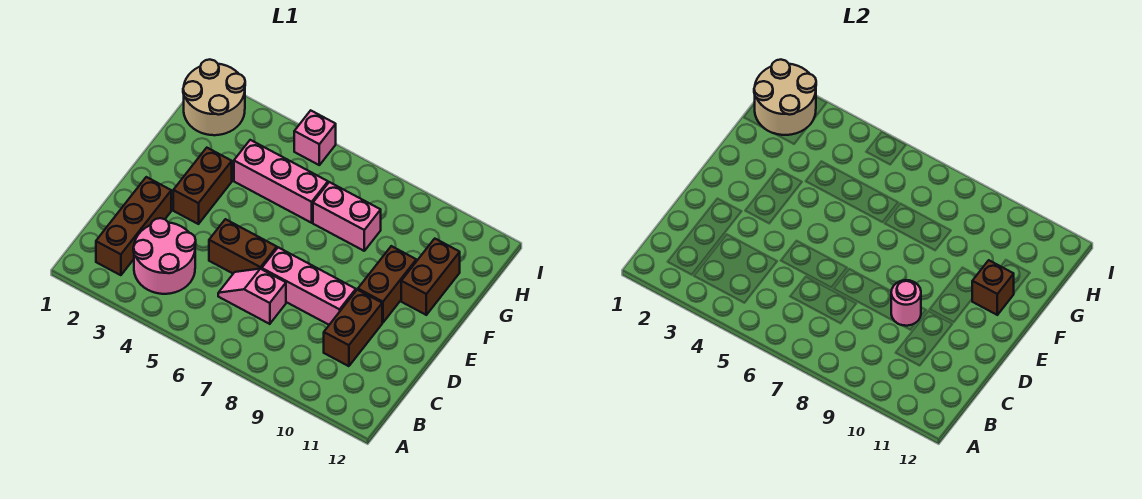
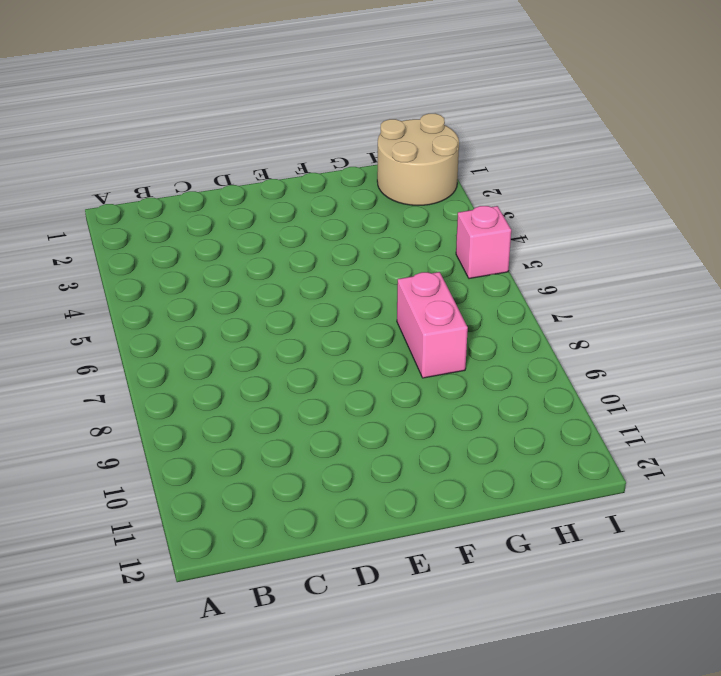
none -> brown brick B2:D2 level 1
none -> pink round brick B3:C4 level 1
none -> pink slope C6:C7 level 1 top 7

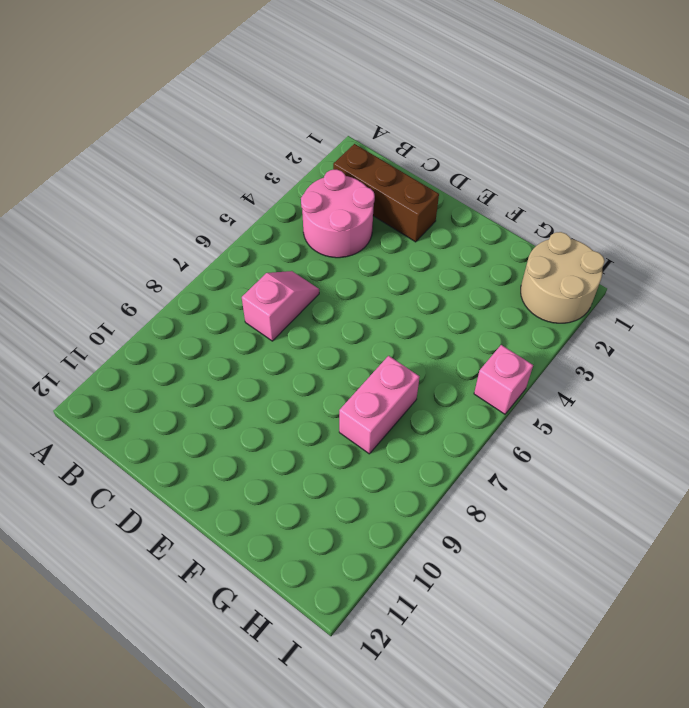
none -> brown brick C10:D10 level 1
none -> brown brick D5:D6 level 1
none -> pink brick D7:D9 level 1

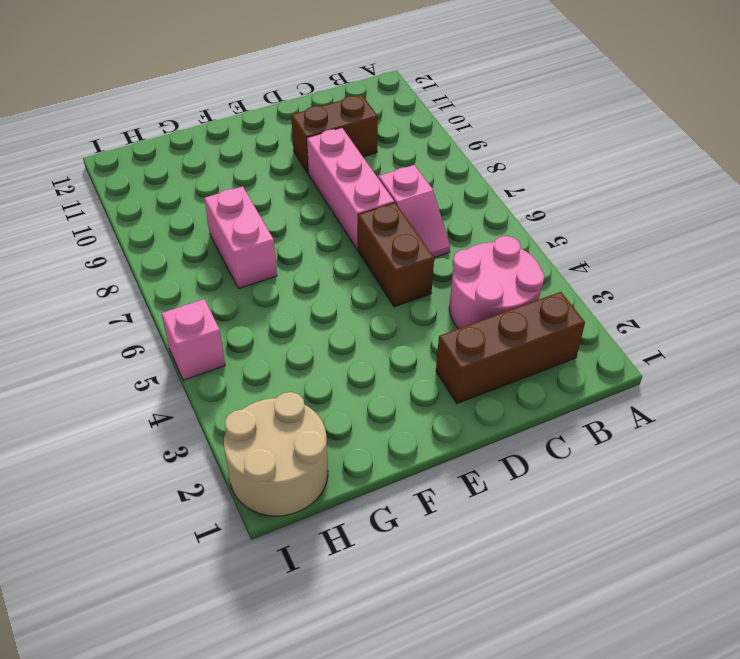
none -> brown brick E3:F3 level 1
none -> brown brick E10:F10 level 1
none -> brown brick F11:G11 level 1

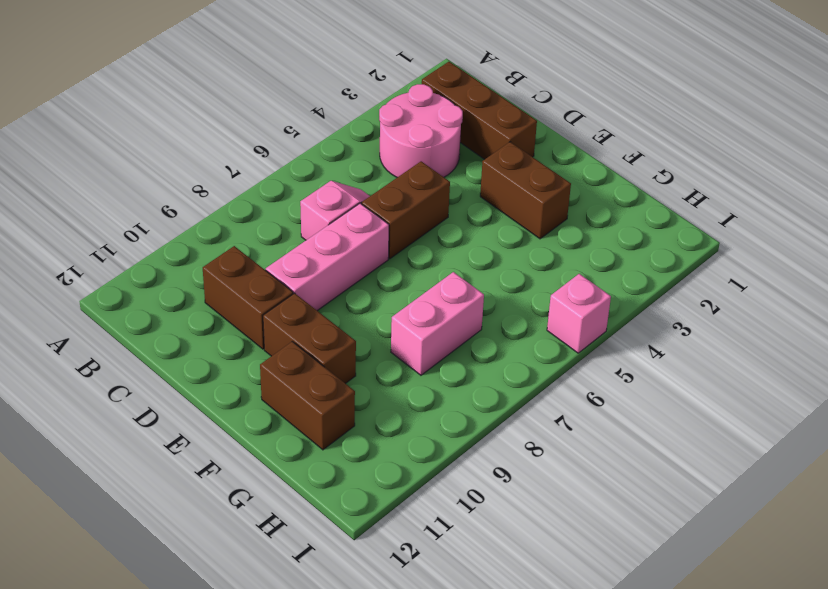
none -> pink brick G4:G6 level 1
none -> tan round brick H1:I2 level 1
none -> pink round brick D9 level 2

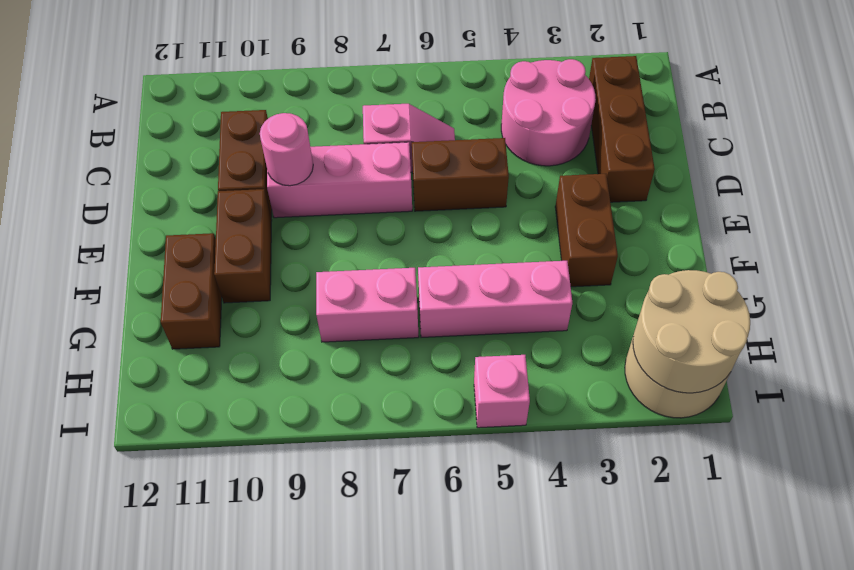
none -> brown brick F11 level 2

